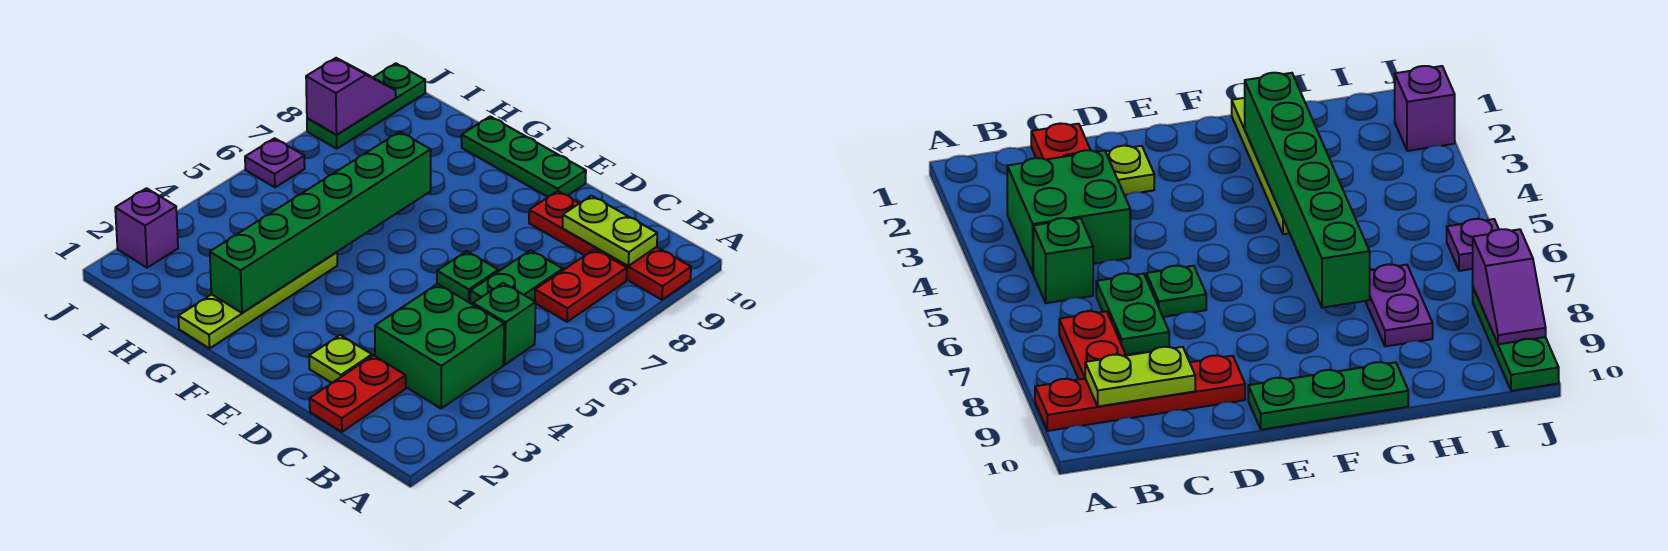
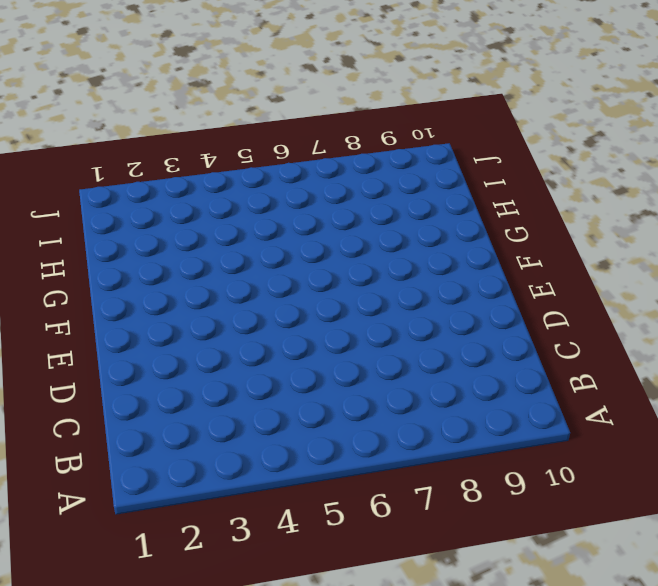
none -> red plate A9:D9 level 1
none -> green brick B3:C4 level 1
none -> green brick B5 level 1

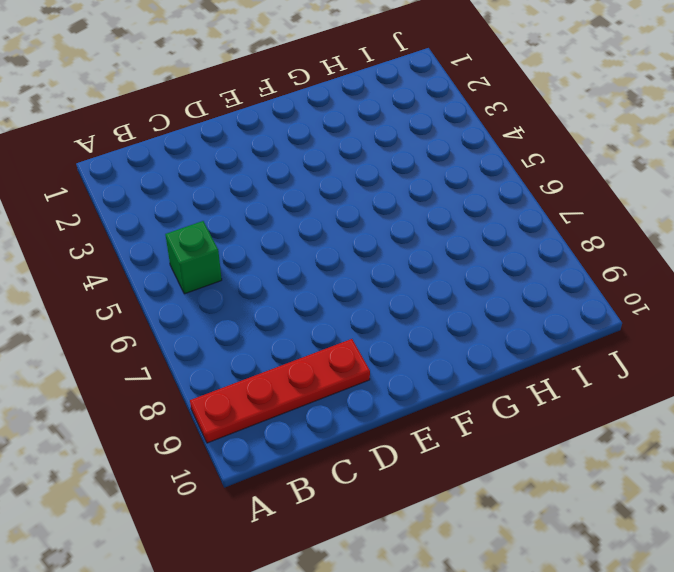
none -> green brick B3:C4 level 1
none -> red plate B7:B8 level 1
none -> red plate C1:C2 level 1

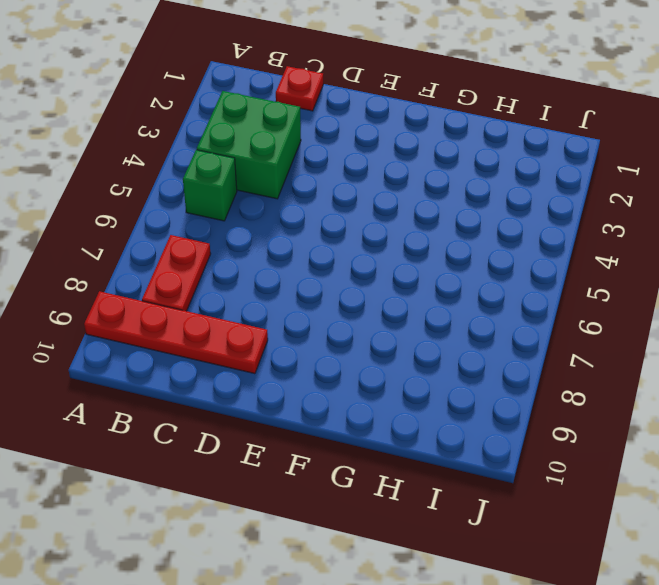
red plate C1 level 1 -> red plate C1:C2 level 1
none -> green plate C6:C7 level 1
none -> lime plate D2 level 1
none -> green plate D6 level 1

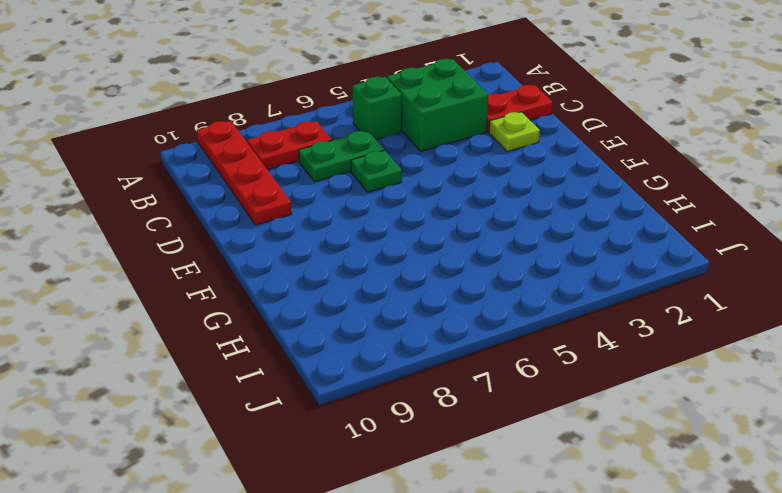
none -> green plate E10:G10 level 1
none -> lime plate G1:G4 level 1
none -> purple plate H7:H8 level 1

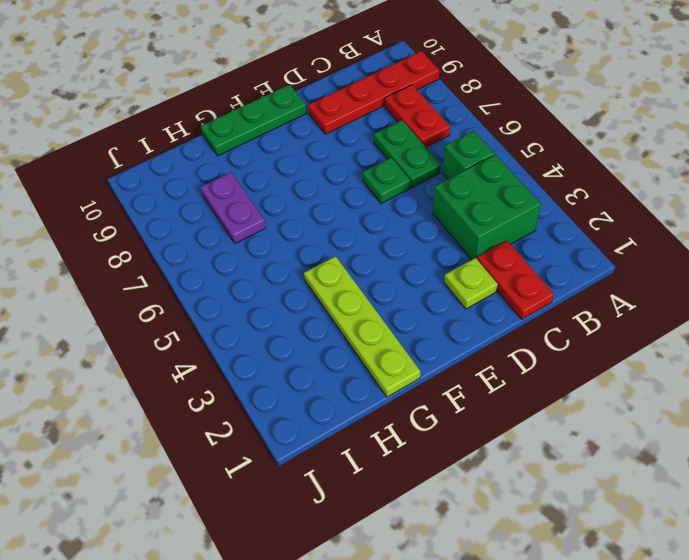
none -> purple brick J2 level 1
none -> purple plate J6 level 1
none -> green plate J8:J10 level 1

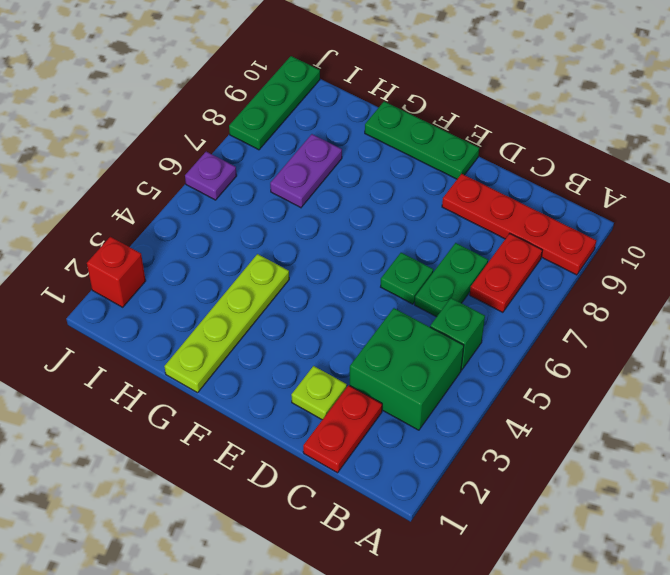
red brick J2 level 1 -> purple brick J2 level 1
none -> lime plate B9:C9 level 2
none -> green brick G2:G7 level 2
none -> purple slope J8:J9 level 2 top 8

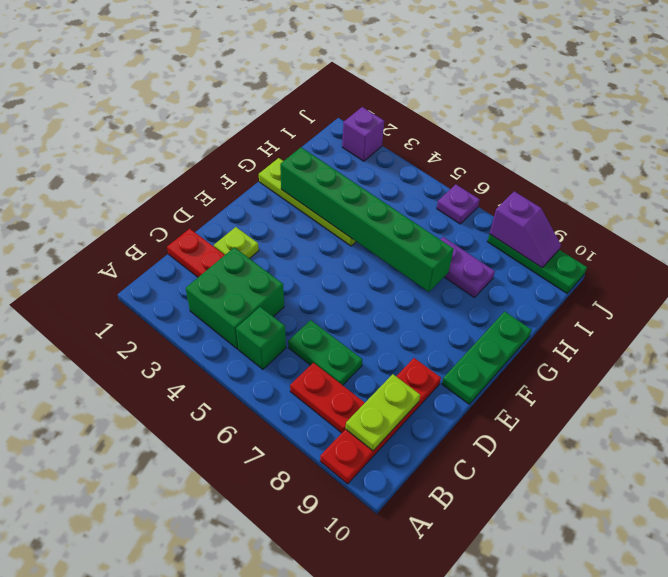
none -> green plate D6 level 1

